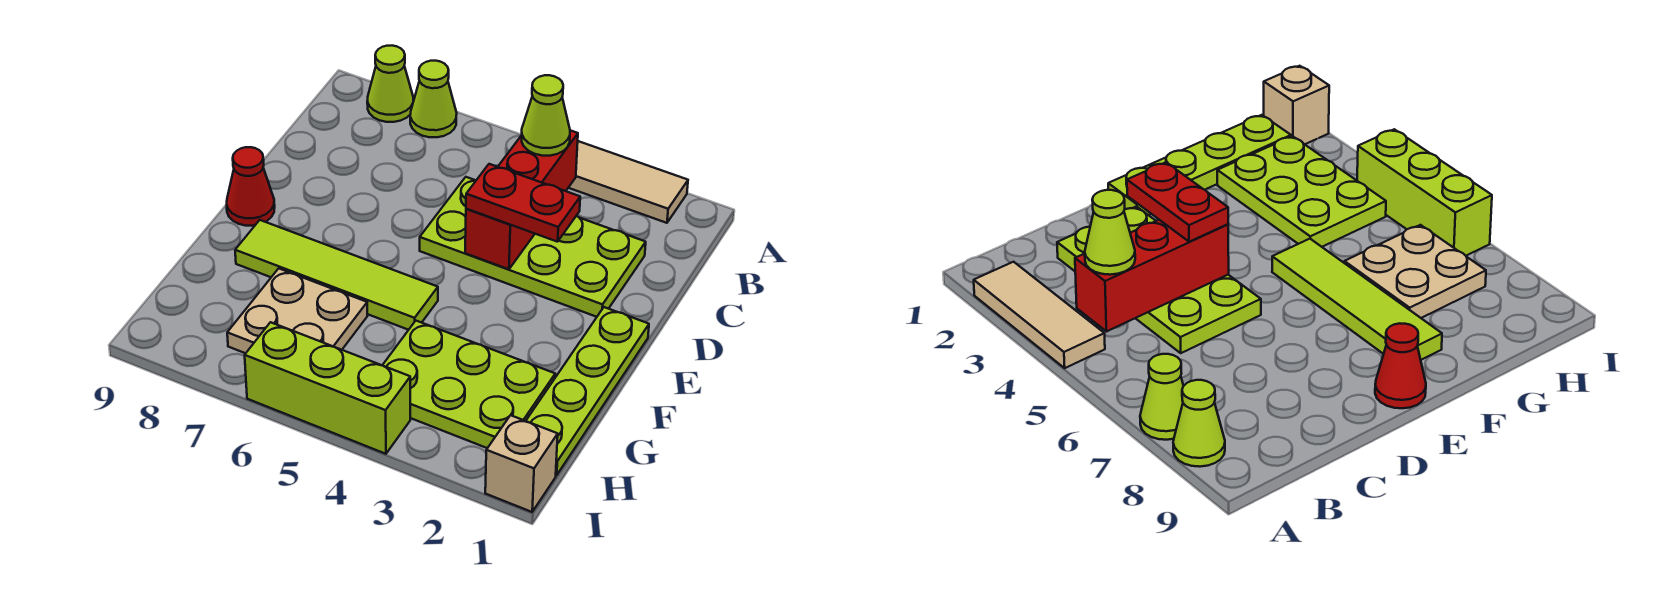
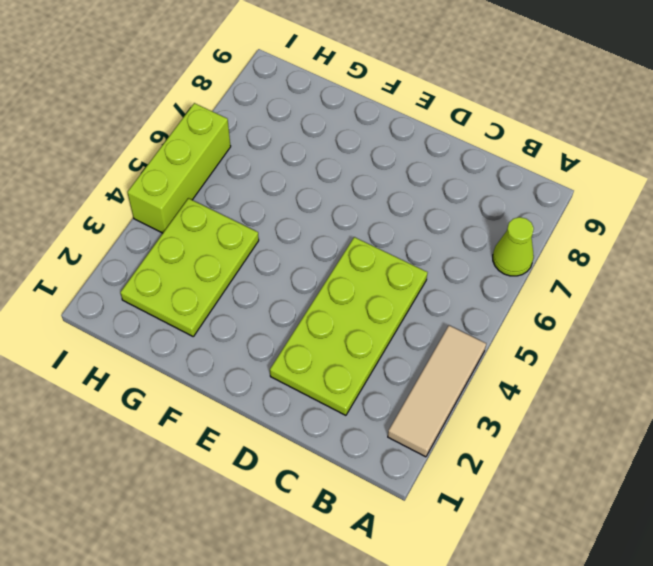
none -> lime cone A8 level 1
none -> lime plate E1:H1 level 1
none -> red cone E9 level 1

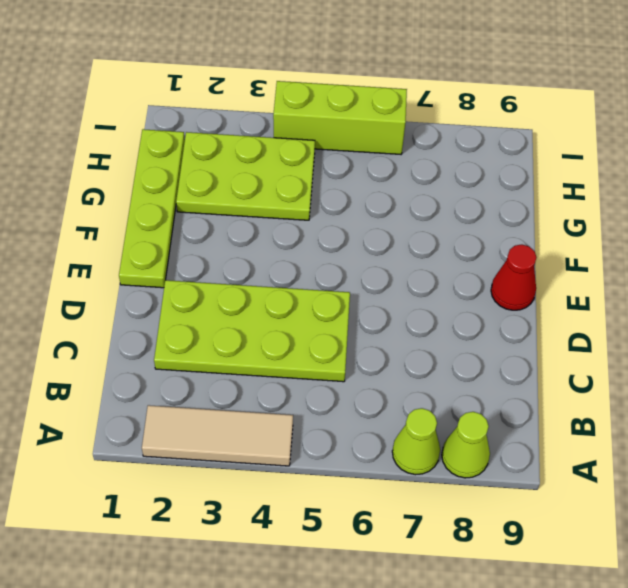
none -> lime tile F5:F8 level 1
none -> tan plate G6:H7 level 1
none -> tan brick I1 level 1

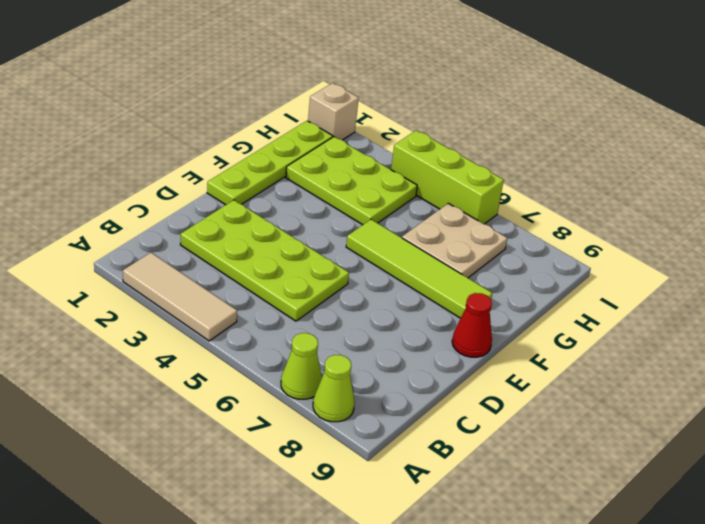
none -> red brick B4:D4 level 2
none -> lime cone B4 level 3
none -> red plate D3:D4 level 3

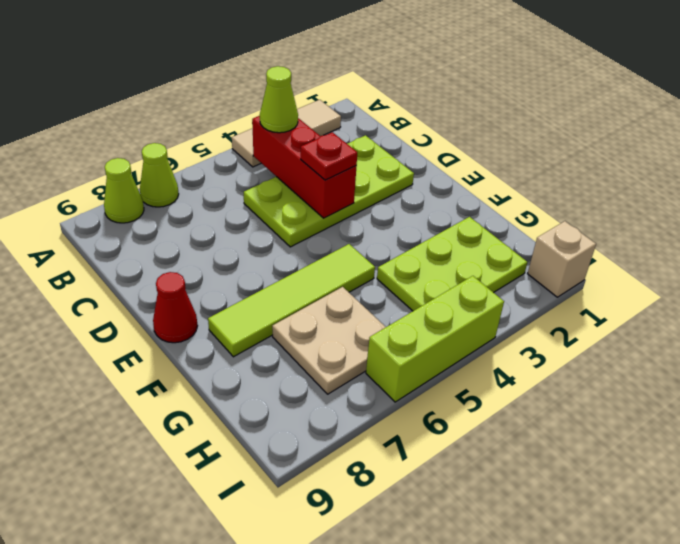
red plate D4 level 3 -> red plate D3:D4 level 3
none -> lime plate E1:H1 level 1

